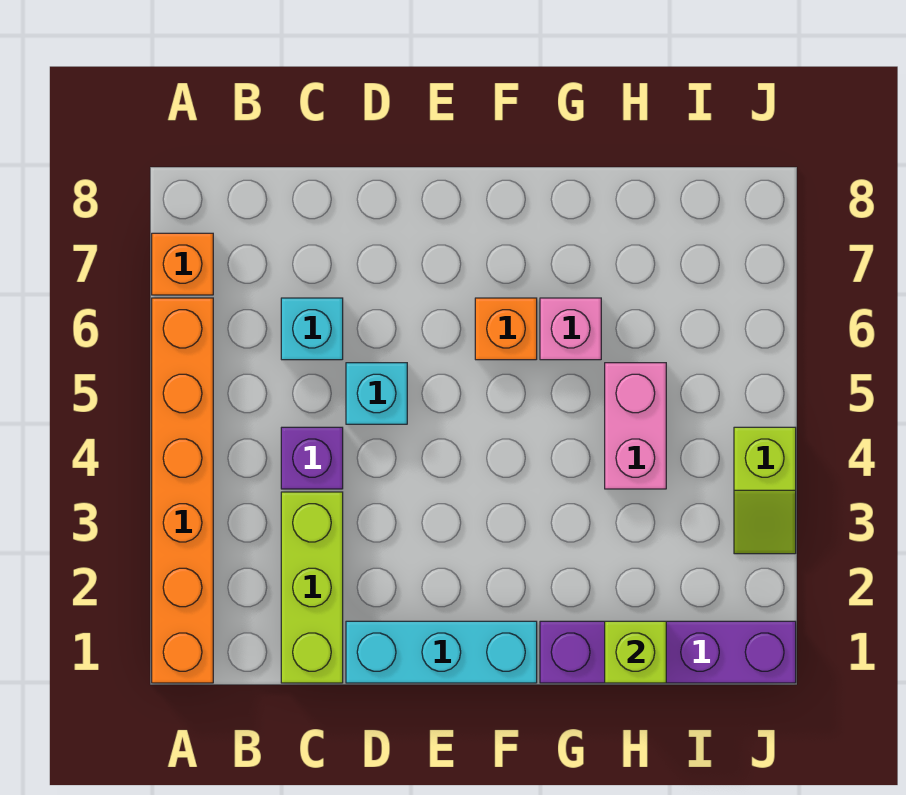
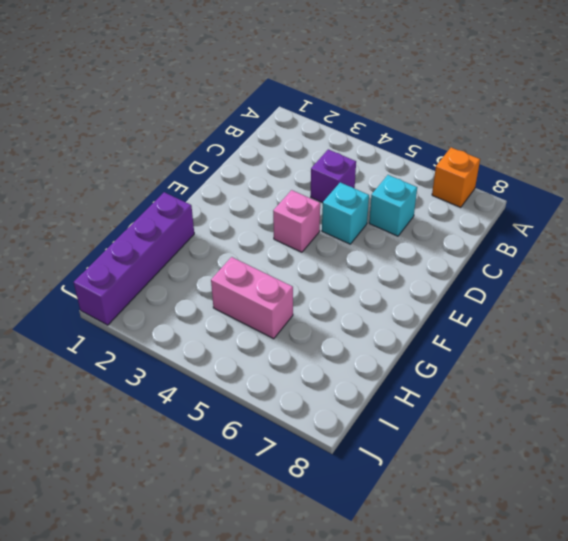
pink brick E4 level 1 -> pink brick G6 level 1
none -> orange brick A1:A6 level 1
none -> lime brick C1:C3 level 1
none -> cyan brick D1:F1 level 1

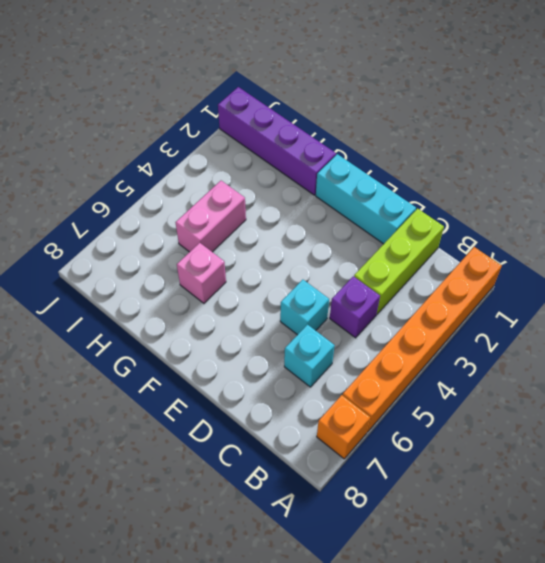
none -> orange brick F6 level 1
none -> lime slope J3:J4 level 1 top 4
none -> lime brick H1 level 2

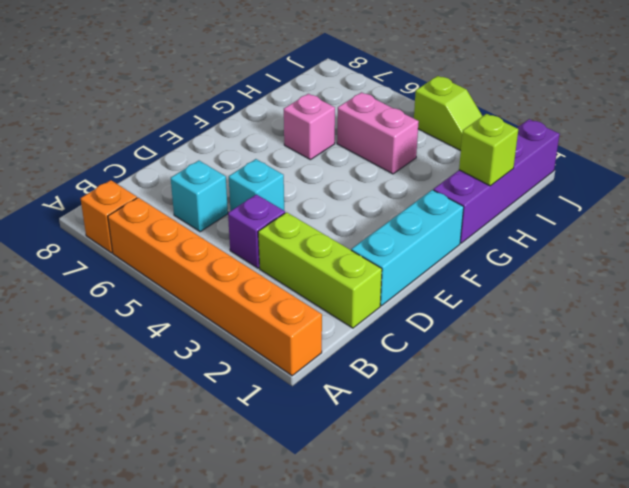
none -> orange brick F6 level 1

